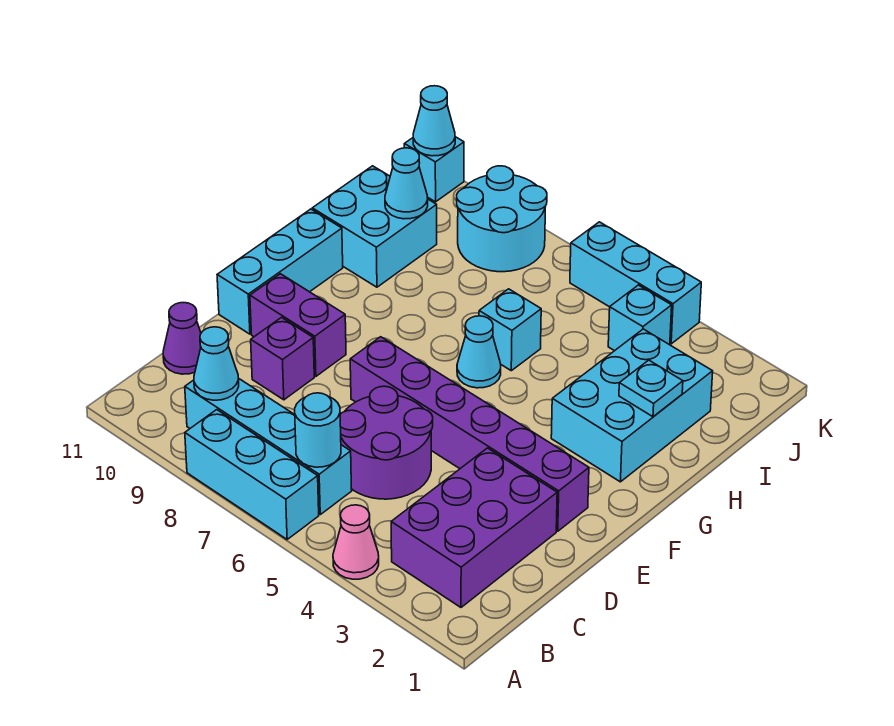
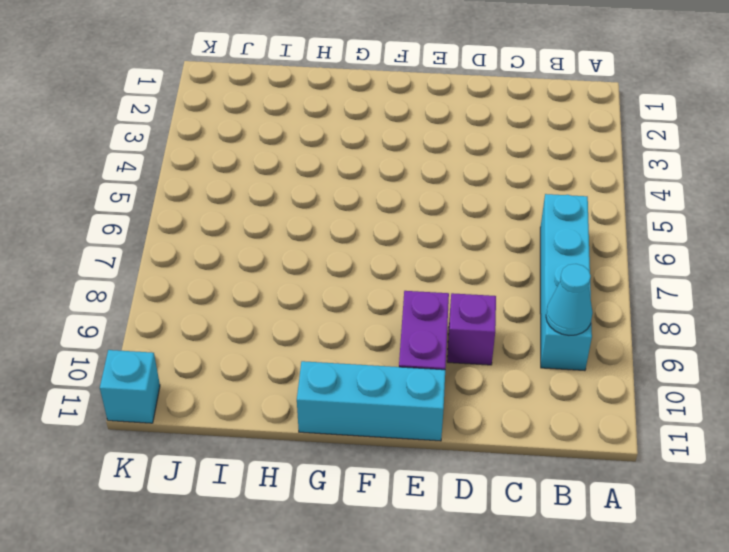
none -> pink cone A4 level 1
none -> cyan brick A6:A8 level 1
none -> purple brick B2:D3 level 1

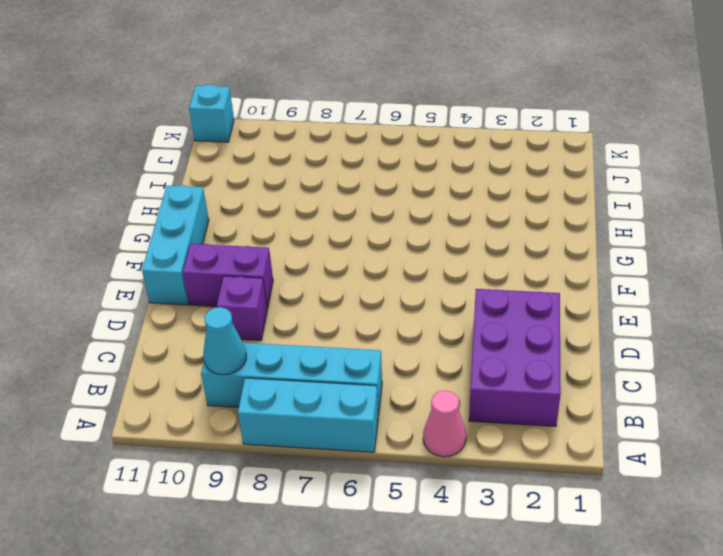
none -> purple round brick C5:D6 level 1
none -> purple cone C11 level 1
none -> purple brick E2:E7 level 1

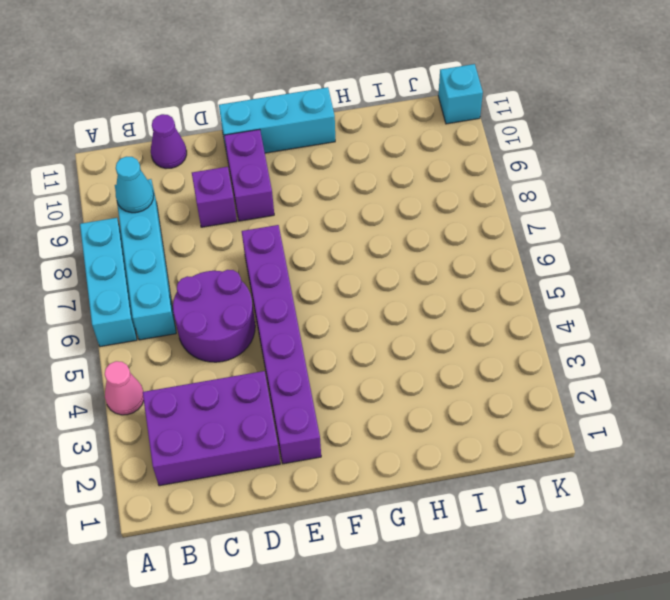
none -> cyan brick G2:I3 level 1
none -> cyan cone G6 level 1
none -> cyan brick H6 level 1

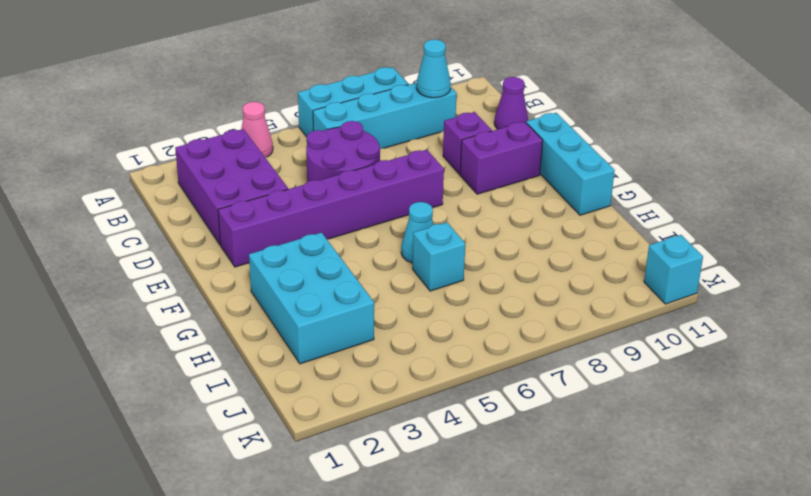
none -> cyan brick H10:I11 level 1
none -> cyan brick J4 level 1
none -> cyan round brick J8:K9 level 1

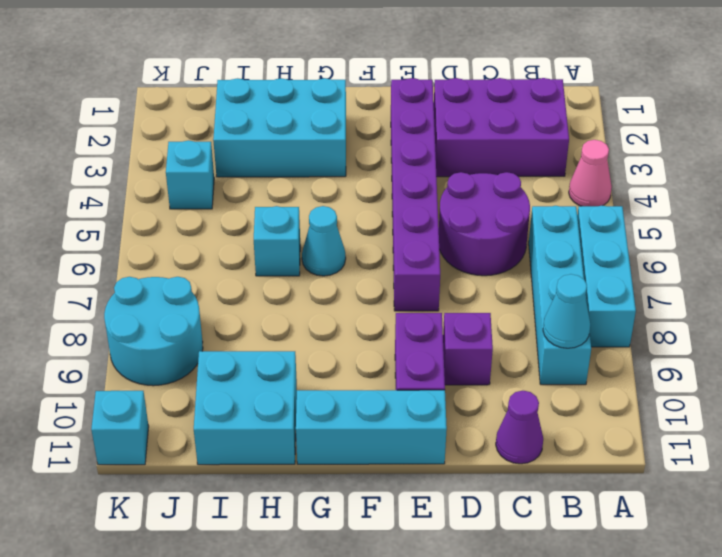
none -> cyan brick K4:K6 level 1
none -> cyan round brick B6 level 2
none -> cyan plate H2 level 2

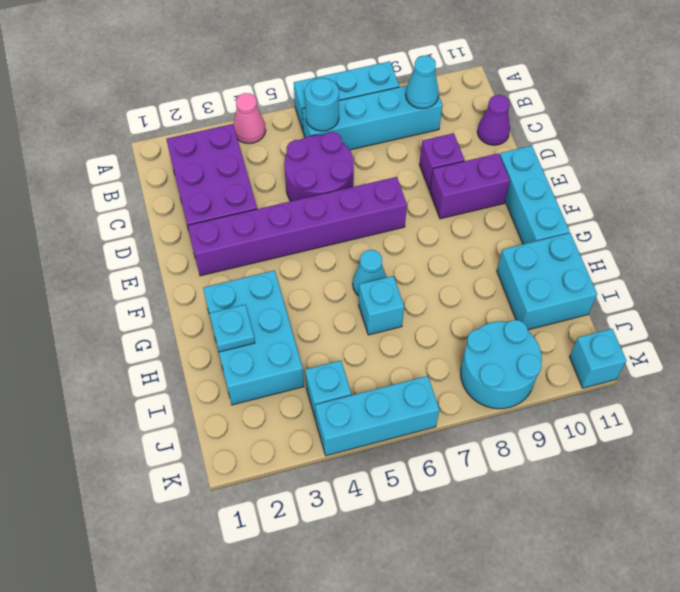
none -> cyan cone I10 level 2
none -> cyan cone K11 level 2

